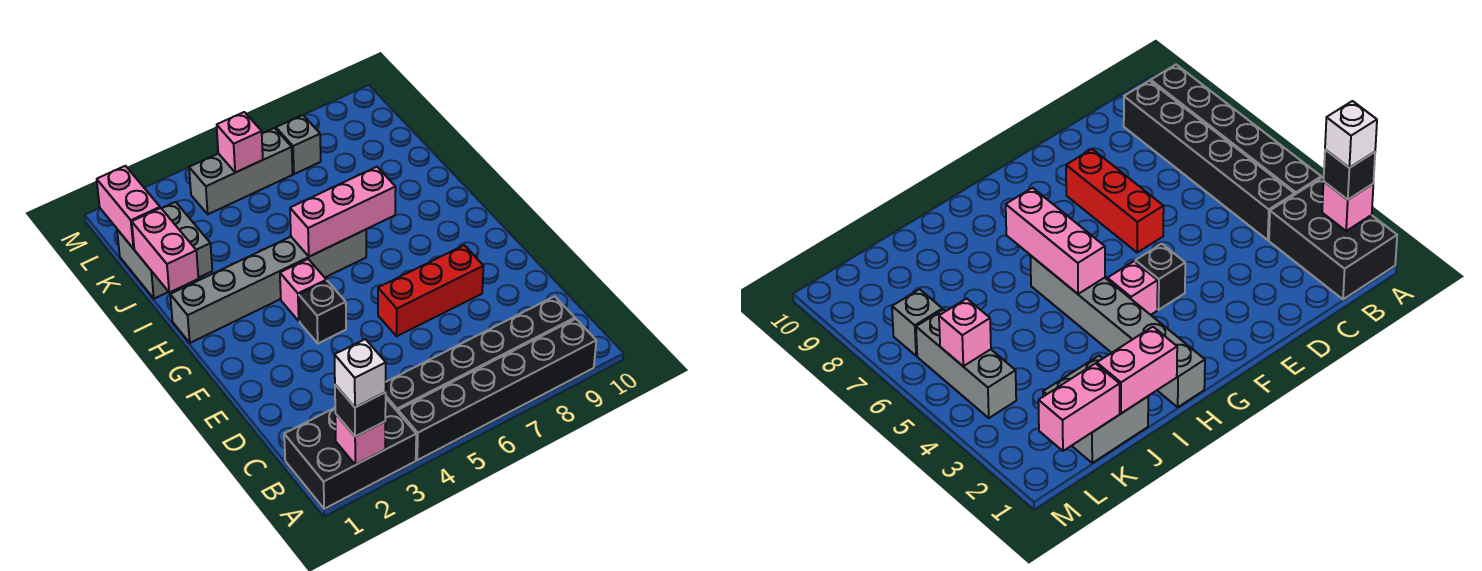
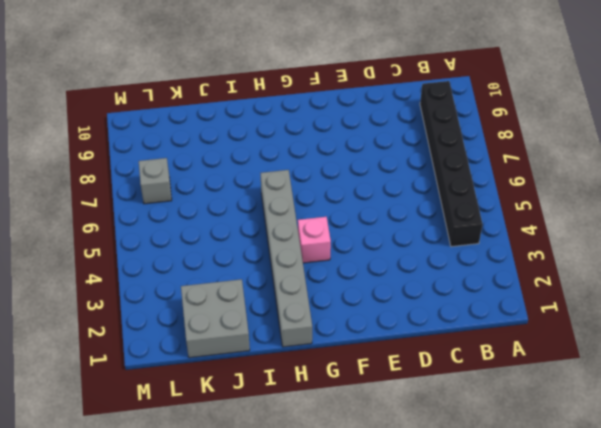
none -> black brick A1:B3 level 1
none -> black brick A4:A9 level 1
none -> red brick E6:E8 level 1

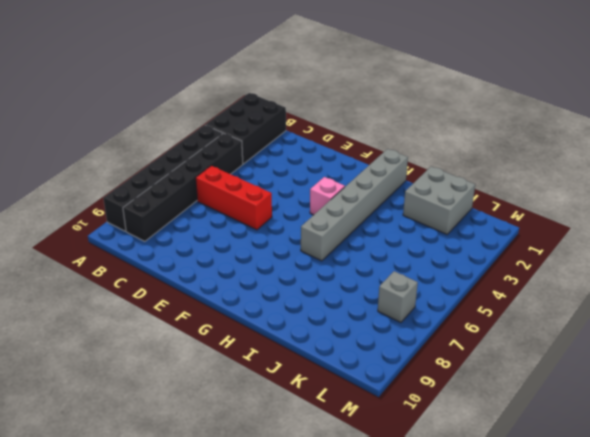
red brick C6:E6 level 1 -> red brick E6:E8 level 1
none -> black brick F4 level 1
none -> grey brick L4:L6 level 1
none -> pink brick A2 level 2

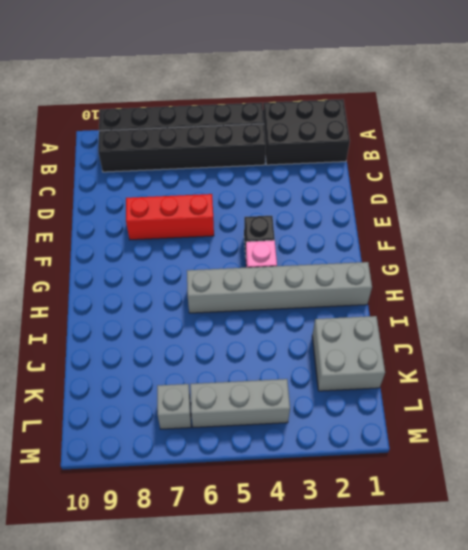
none -> pink brick A2 level 2
none -> pink brick H5:H7 level 2
none -> pink brick I1:J1 level 2

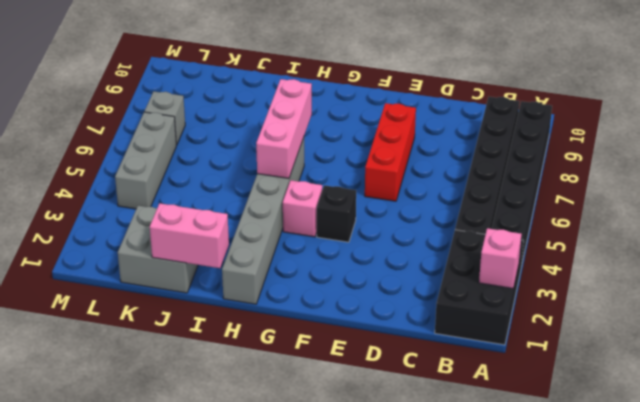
none -> pink brick K1:L1 level 2
none -> pink brick L5 level 2
none -> black brick A2 level 3

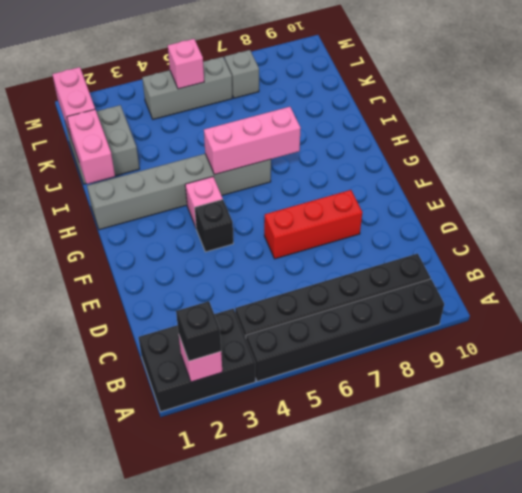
none -> white brick A2 level 4

